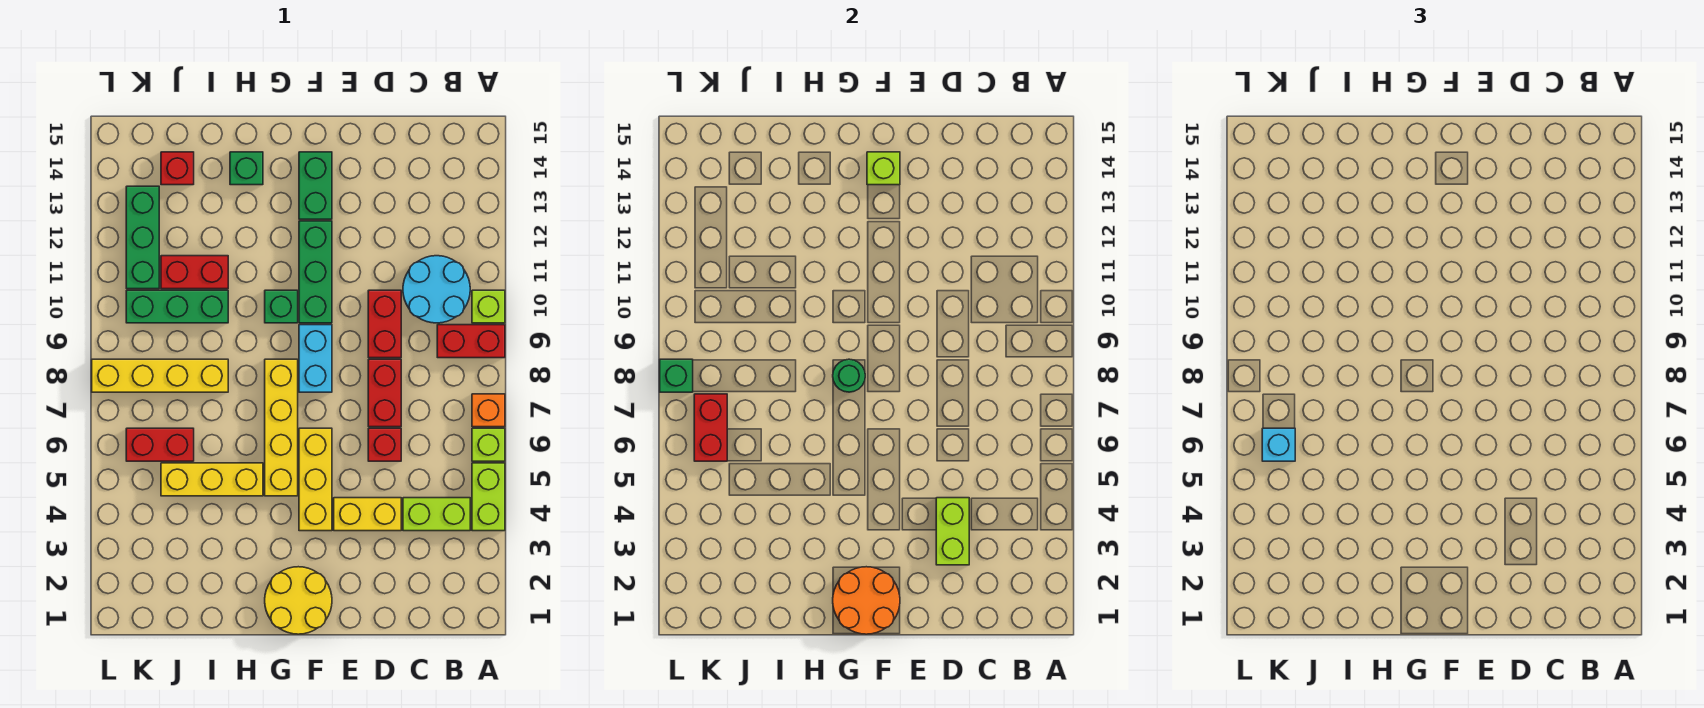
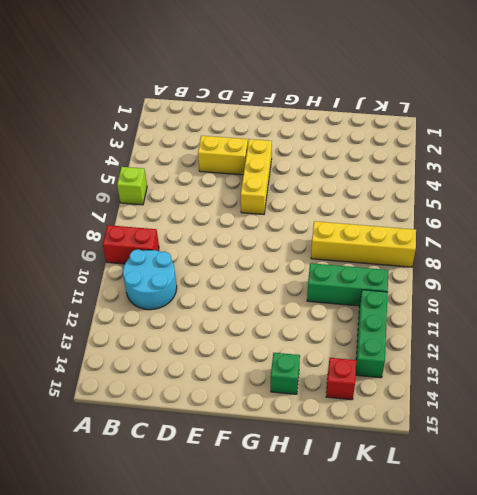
none -> lime brick A4:A5 level 1
none -> orange brick A7 level 1
none -> lime brick A10 level 1
none -> lime brick B4:C4 level 1

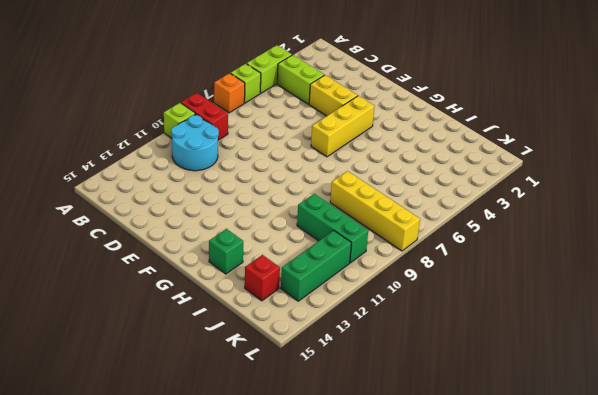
none -> red brick D6 level 1
none -> red brick D7:D8 level 1
none -> red brick D9:D10 level 1
none -> yellow round brick F1:G2 level 1

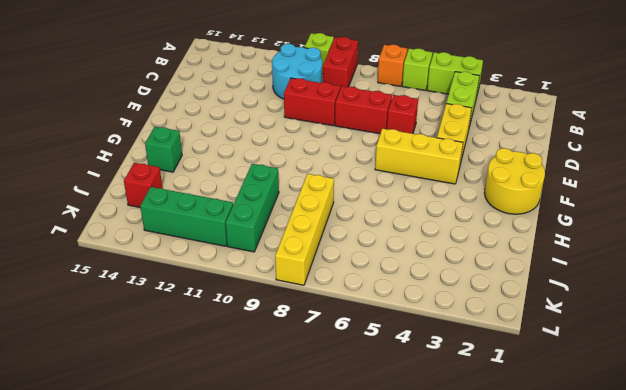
none -> cyan brick F8:F9 level 1
none -> green brick F10:F12 level 1
none -> green brick F13:F14 level 1
none -> yellow brick G5:G8 level 1

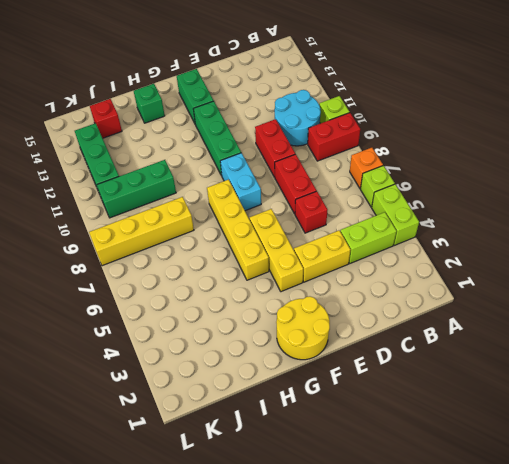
none -> green brick G10 level 1
none -> yellow brick H5:J5 level 1
none -> red brick I11:J11 level 1
none -> red brick J6:K6 level 1

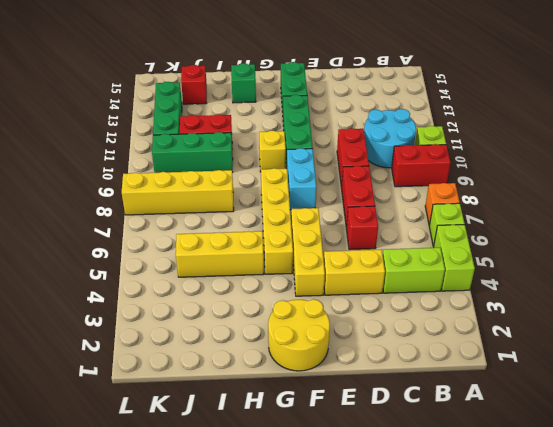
yellow brick G10 level 1 -> green brick G10 level 1
none -> red brick J6:K6 level 1
none -> lime brick D3:D4 level 2
none -> orange round brick F1:G2 level 2
none -> lime brick F14 level 2

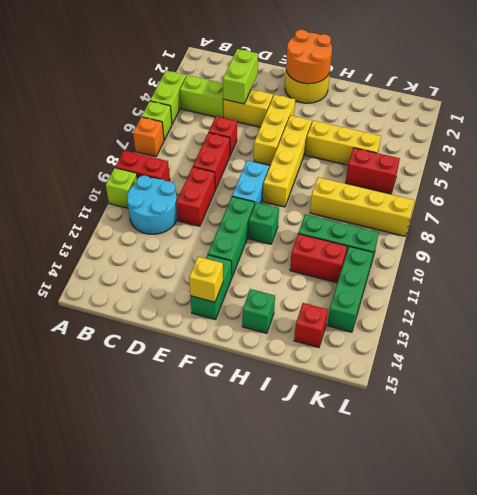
yellow brick F14 level 2 -> lime brick F14 level 2
none -> green round brick G8 level 2
none -> red brick K6:K7 level 2
none -> green brick L8 level 2
none -> cyan brick K6 level 3

